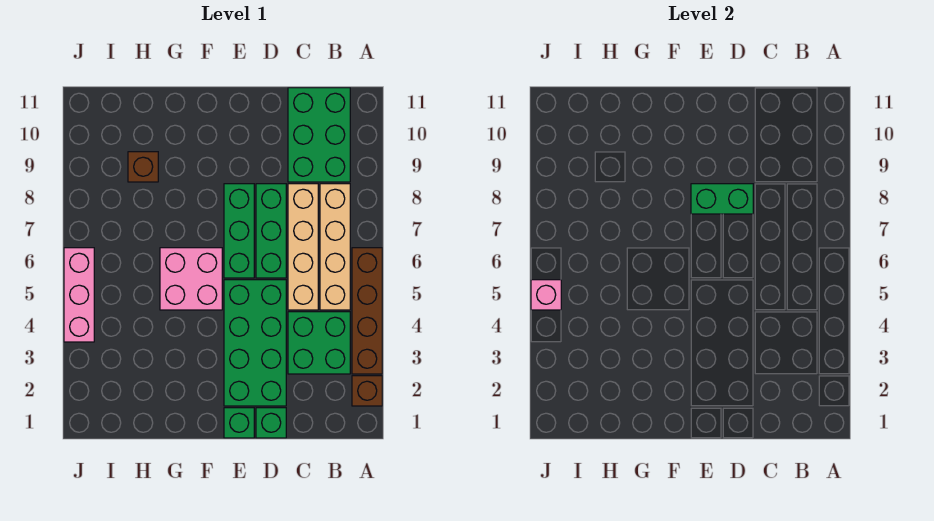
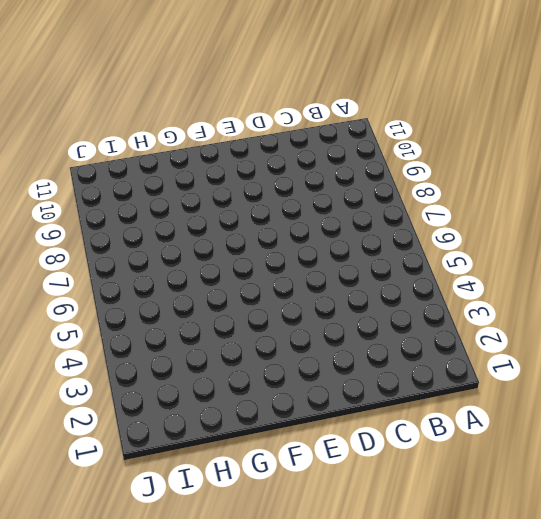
none -> brown brick A2 level 1
none -> brown brick A3:A6 level 1
none -> green brick B3:C4 level 1

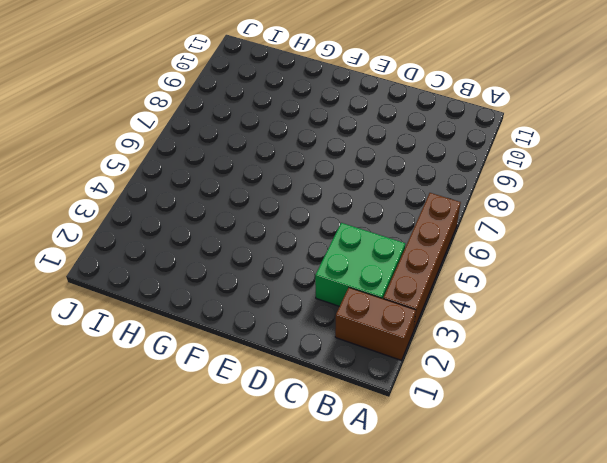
brown brick A2:B2 level 1 -> brown brick A2 level 1
none -> tan brick B5:B8 level 1
none -> green brick B9:C11 level 1
none -> tan brick C5:C8 level 1

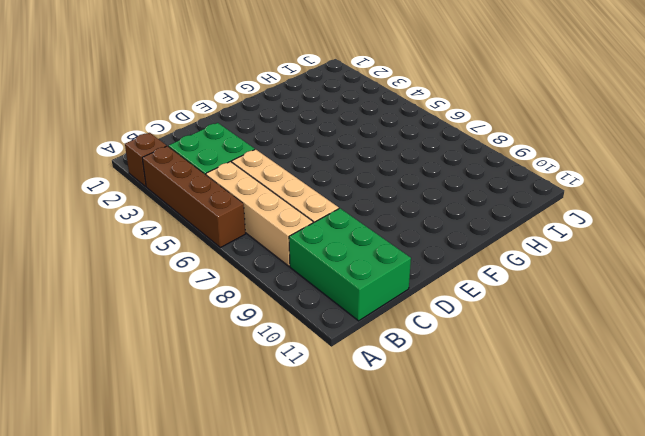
none -> green brick D1 level 1
none -> green brick D2:E5 level 1
none -> green brick D6:D8 level 1

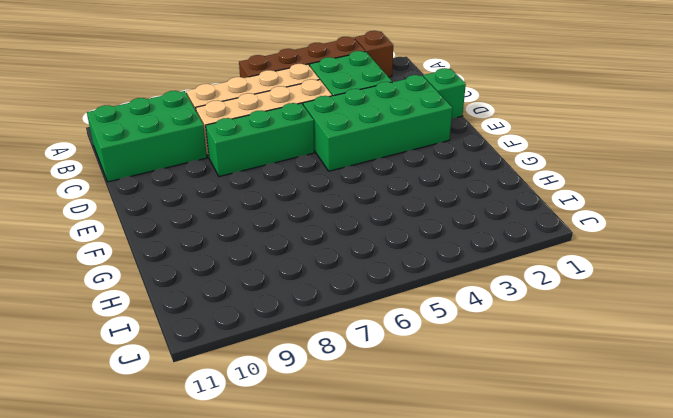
none -> green brick E1 level 1
none -> green brick E6:E8 level 1
none -> pink brick F5:G6 level 1

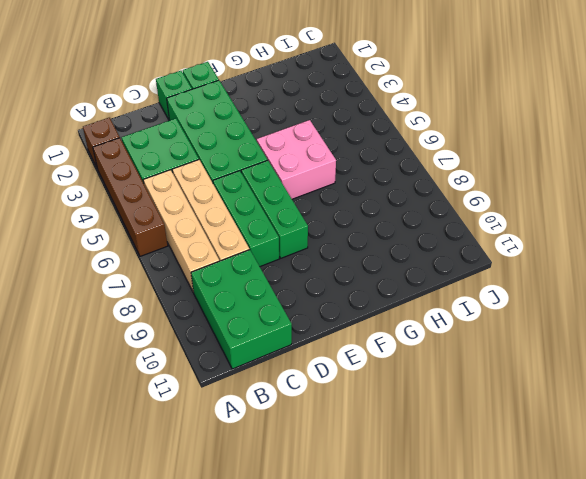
none -> brown brick H9 level 1
none -> pink brick J4:J6 level 1
none -> green brick D8:E8 level 2

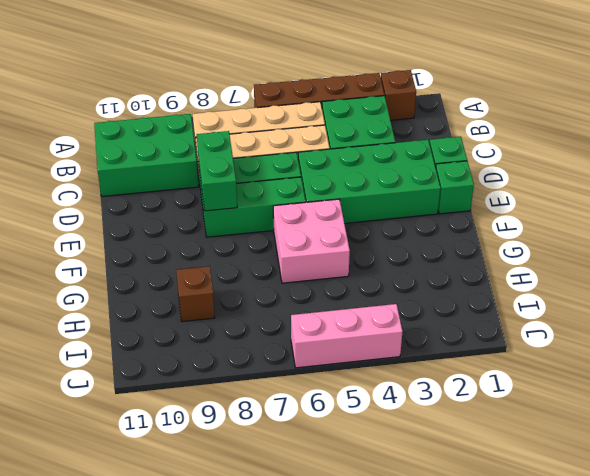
none -> pink brick J5 level 2

